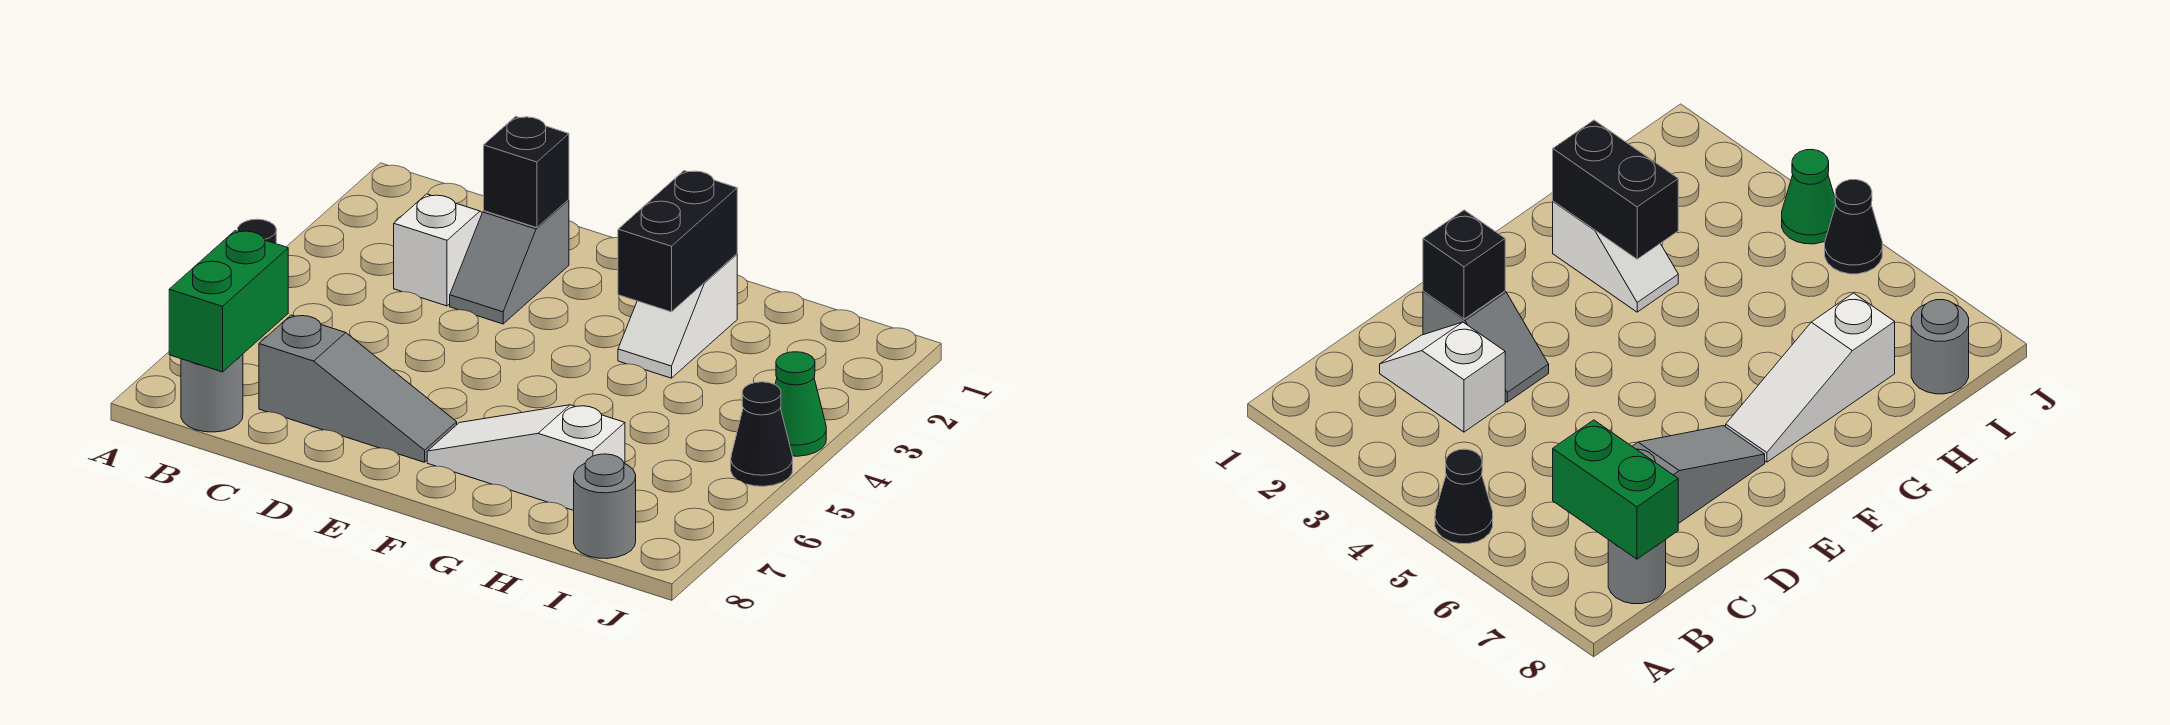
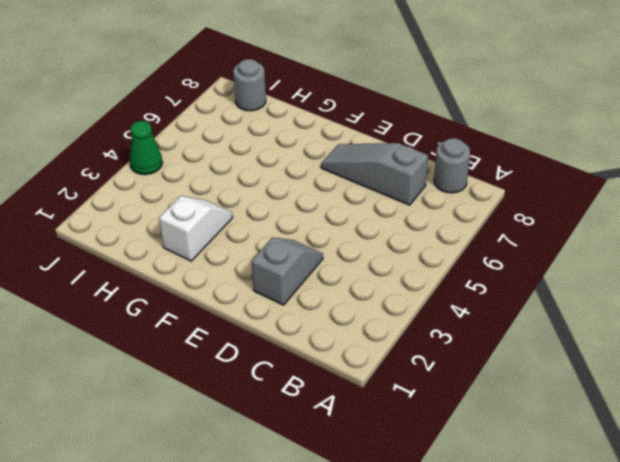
none -> black cone A5 level 1
none -> white slope C2:C3 level 1 top 3
none -> white slope F7:H7 level 1 top H

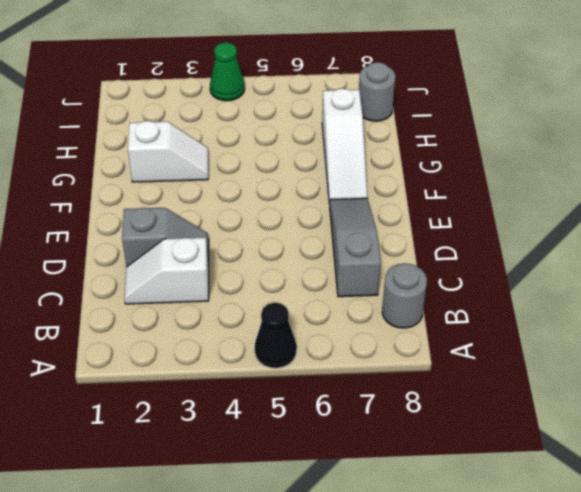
none -> black cone J5 level 1
none -> green brick B7:B8 level 2
none -> black brick D2 level 2

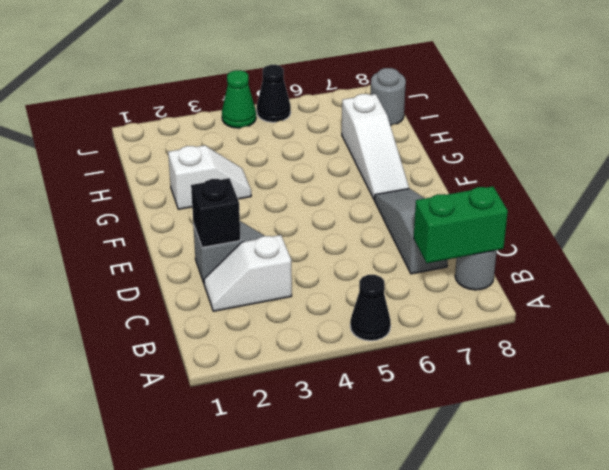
none -> black brick G2:G3 level 2

